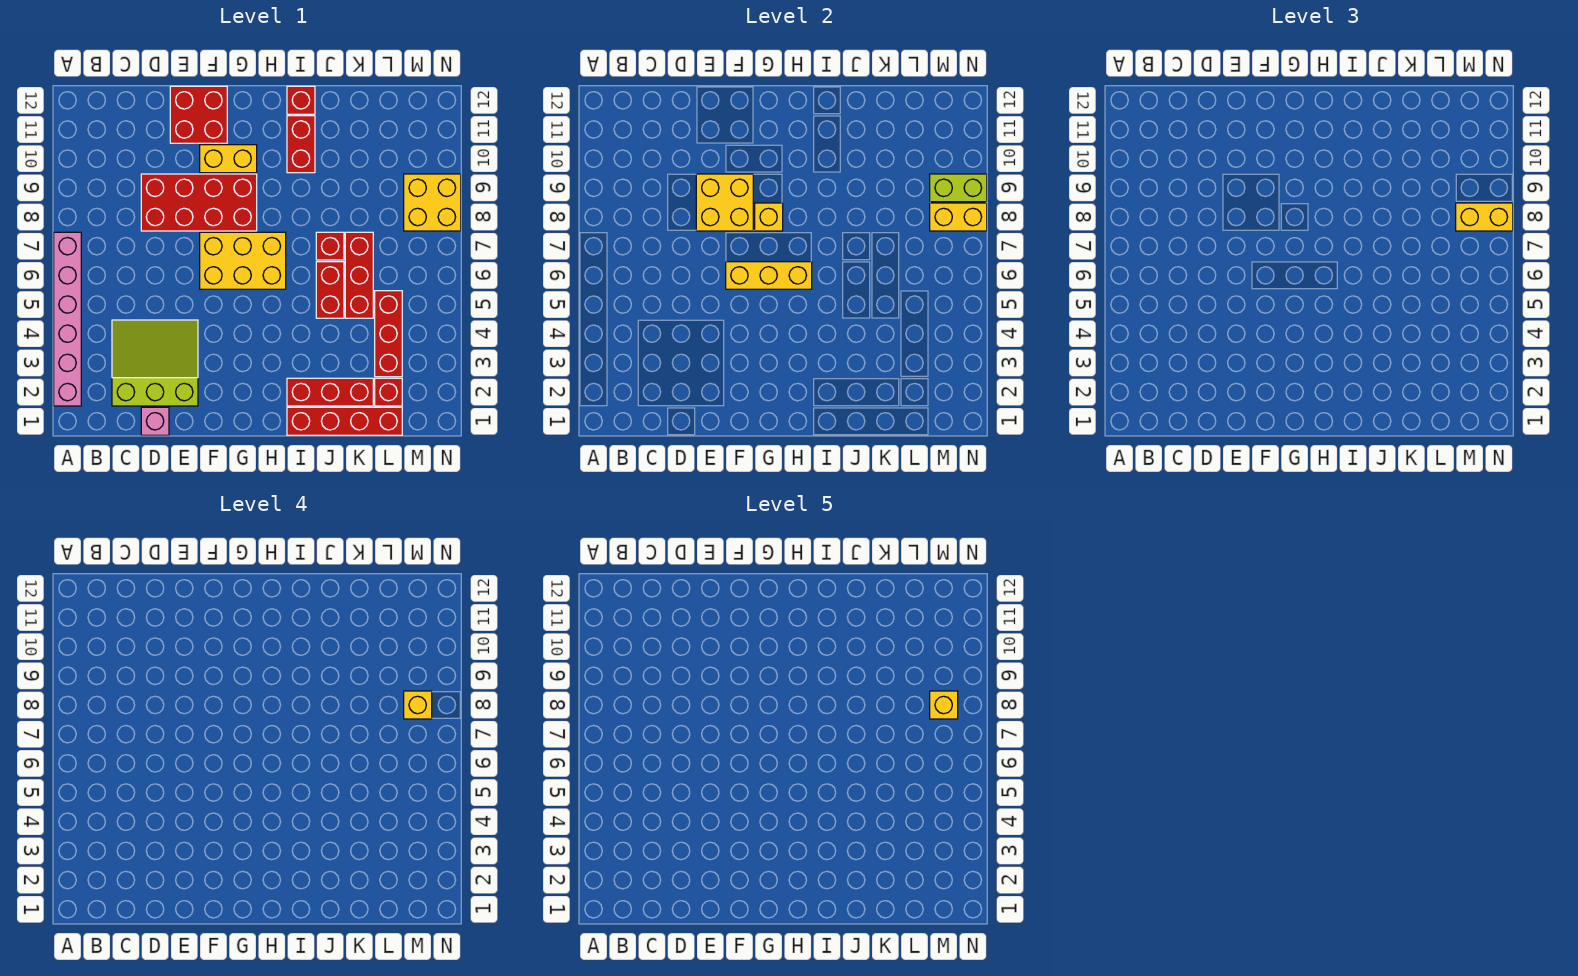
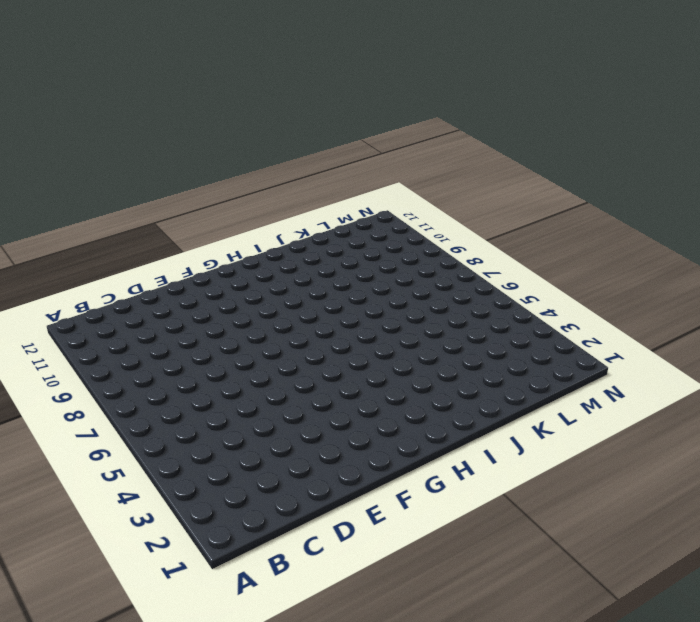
none -> pink brick A2:A7 level 1
none -> lime slope C2:E4 level 1 top 2
none -> pink brick D1 level 1

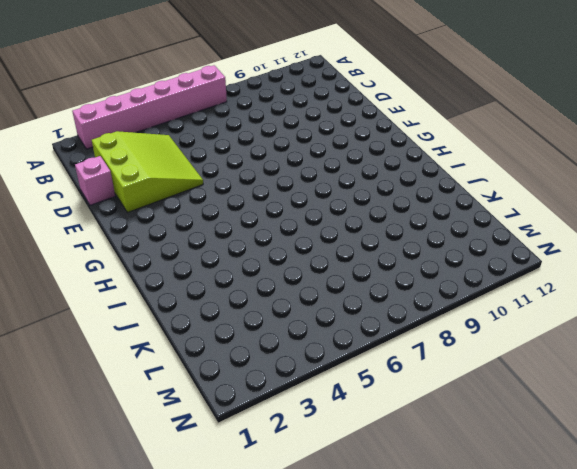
none -> red brick D8:G9 level 1
none -> red brick E11:F12 level 1
none -> yellow brick F6:H7 level 1

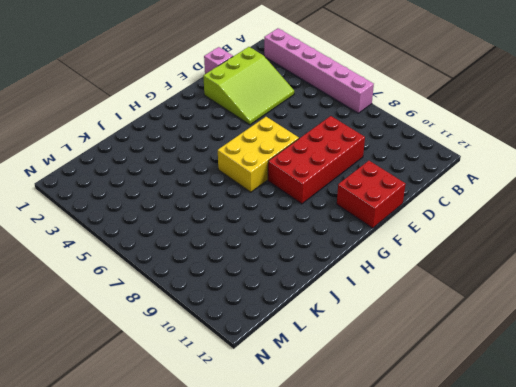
none -> yellow brick F10:G10 level 1
none -> red brick I1:L1 level 1
none -> red brick I2:K2 level 1

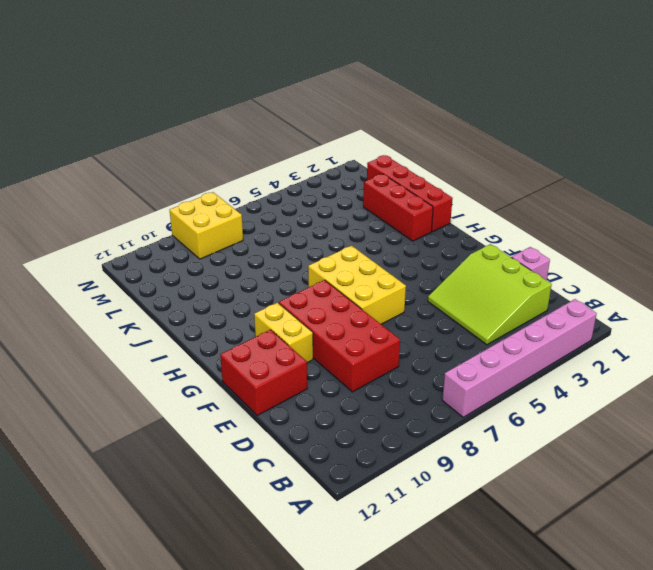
none -> red brick I10:I11 level 1
none -> red brick I12 level 1
none -> red brick J5:J6 level 1

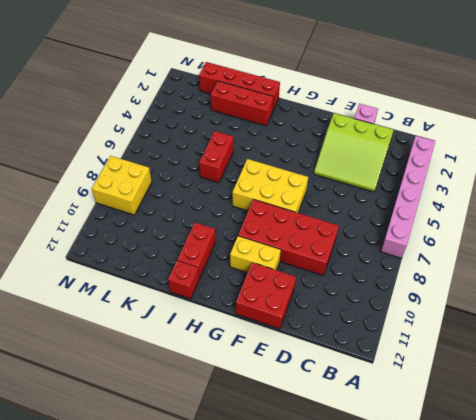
none -> red brick J7 level 1
none -> red brick K5:K7 level 1
none -> red brick L2 level 1

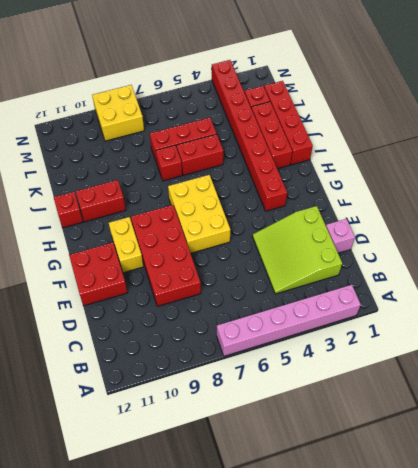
red brick G3:N3 level 1 -> red brick L3:L5 level 1
none -> yellow brick E8:F9 level 2
none -> yellow brick F6:H6 level 2
none -> yellow brick G8 level 2

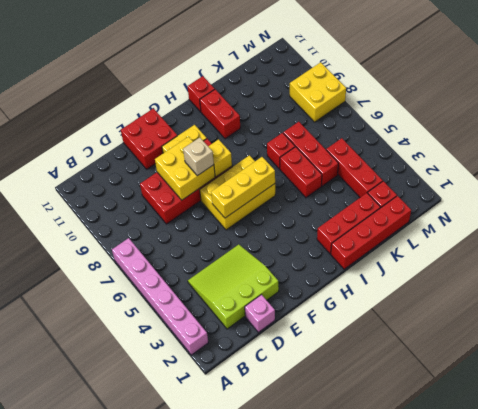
tan brick F8 level 3 -> none
none -> yellow brick M8:N8 level 2
none -> lime brick M9:N9 level 2
none -> yellow brick M8:N8 level 3

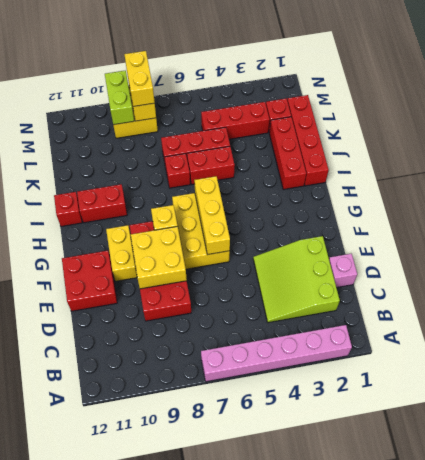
none -> yellow brick M8 level 4
none -> yellow brick M8 level 5

